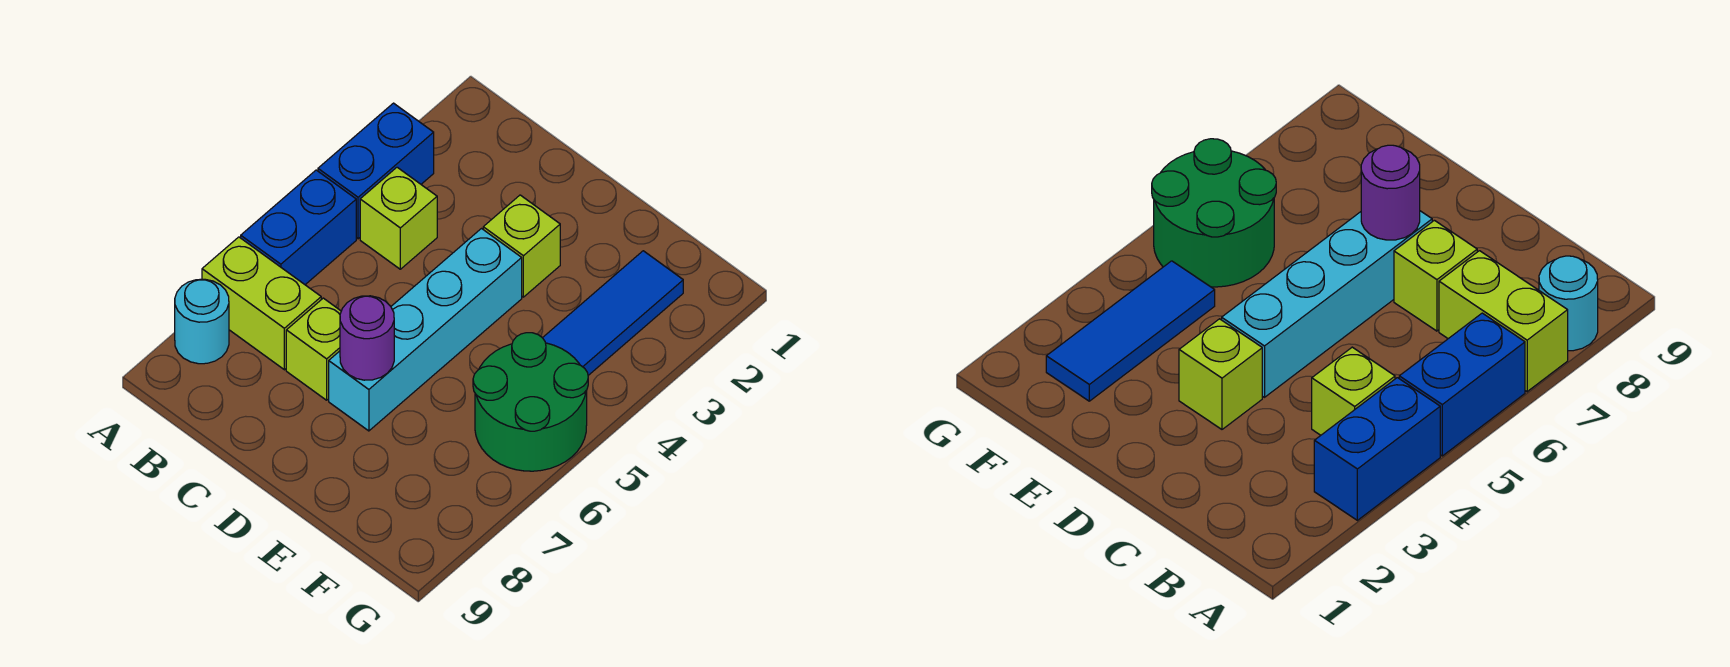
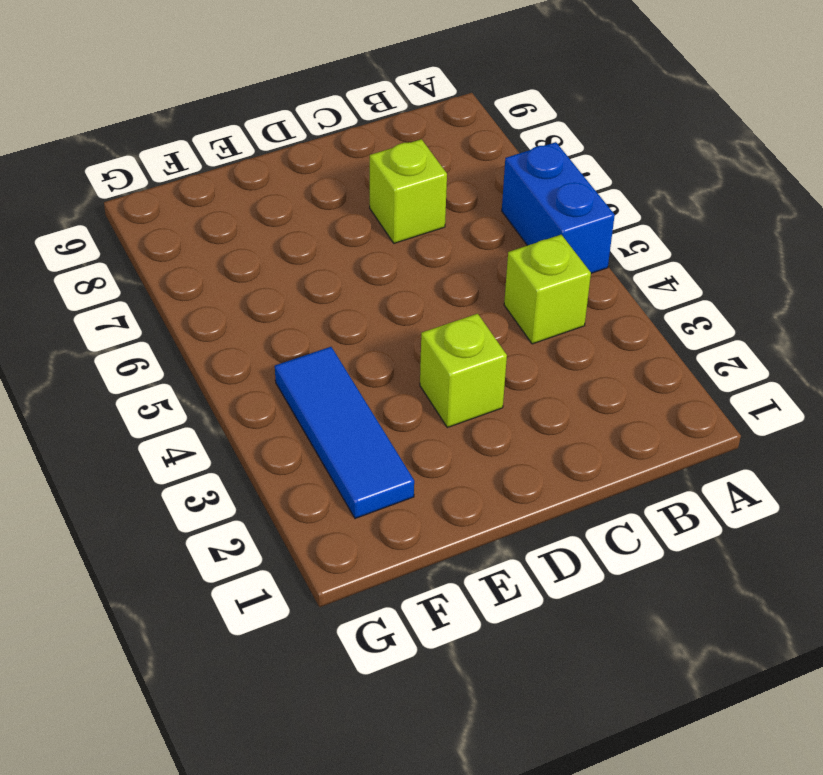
none -> blue brick A3:A4 level 1
none -> lime brick A7:B7 level 1

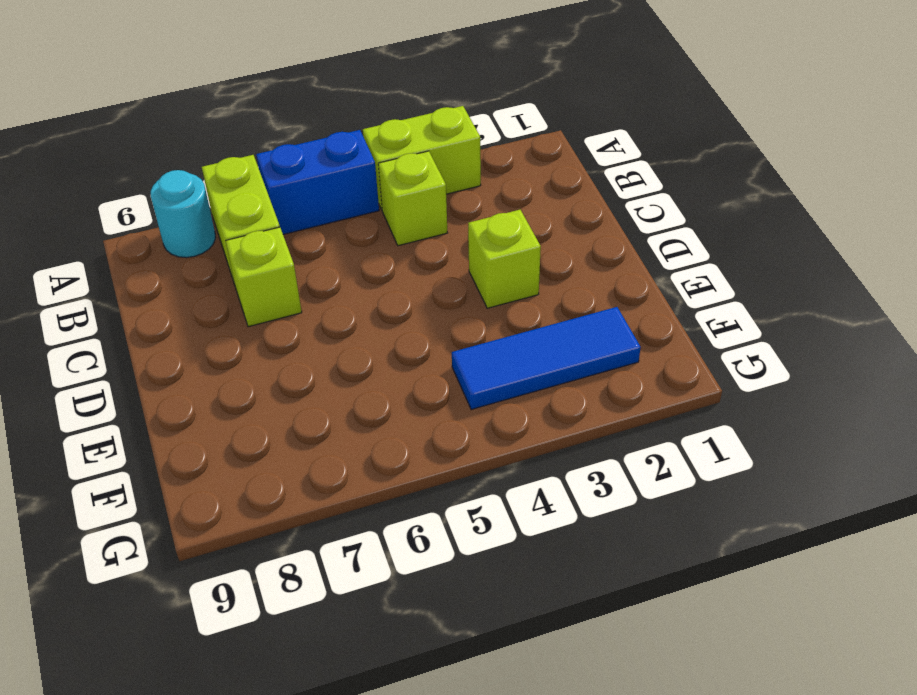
lime brick A3:A4 level 1 -> blue brick A3:A4 level 1
none -> cyan brick D4:D7 level 1
none -> green round brick F5:G6 level 1

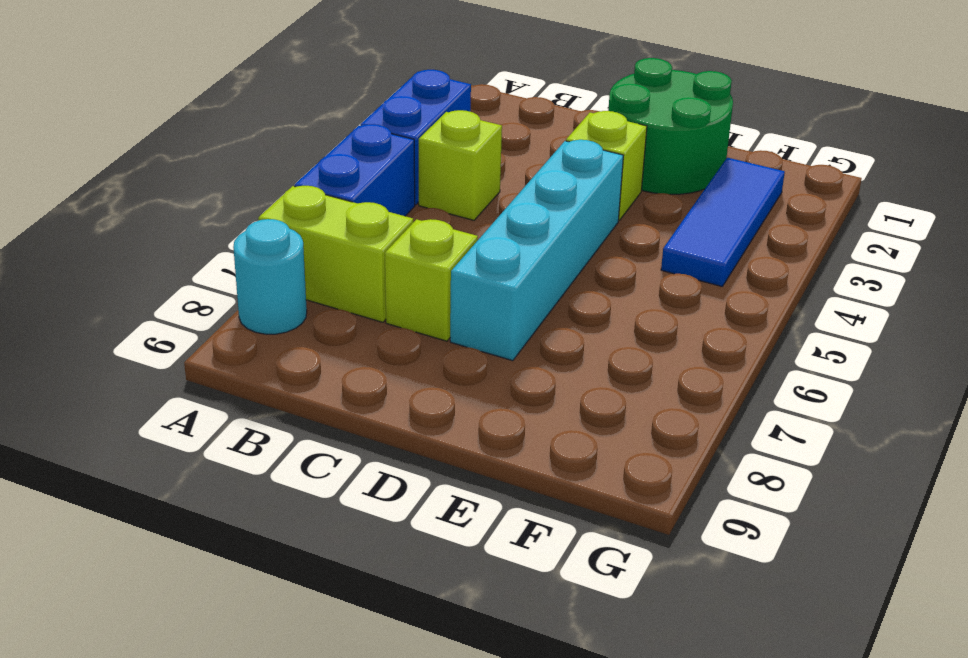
green round brick D1:E2 level 1 -> green round brick F5:G6 level 1
none -> purple round brick D7 level 2

